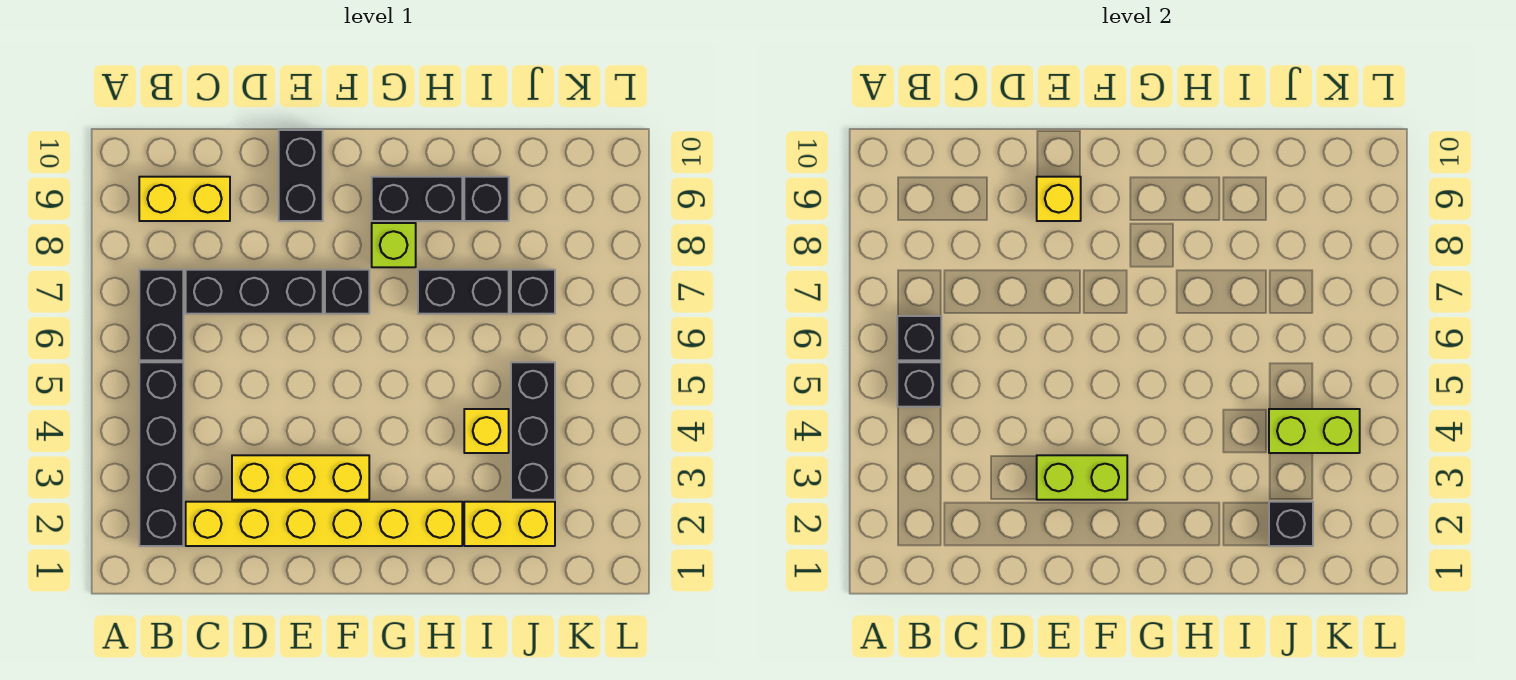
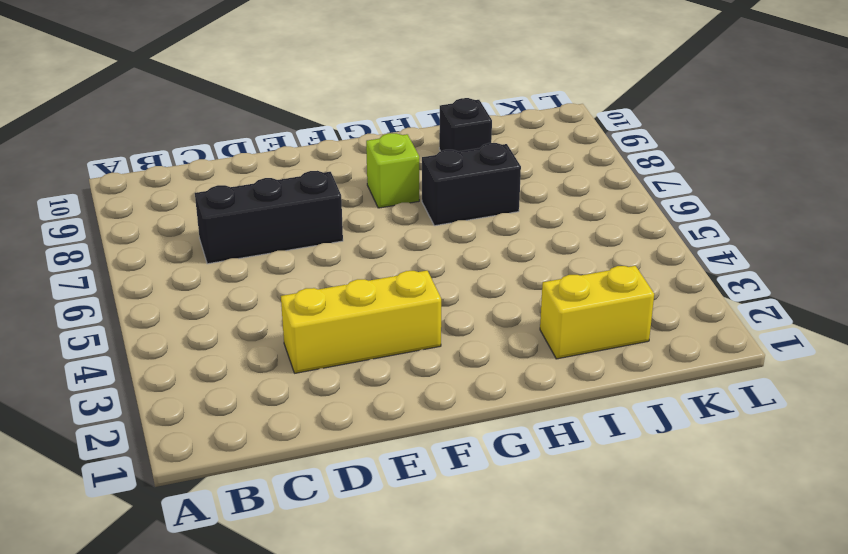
none -> black brick B2:B5 level 1
none -> black brick B6:B7 level 1
none -> yellow brick B9:C9 level 1

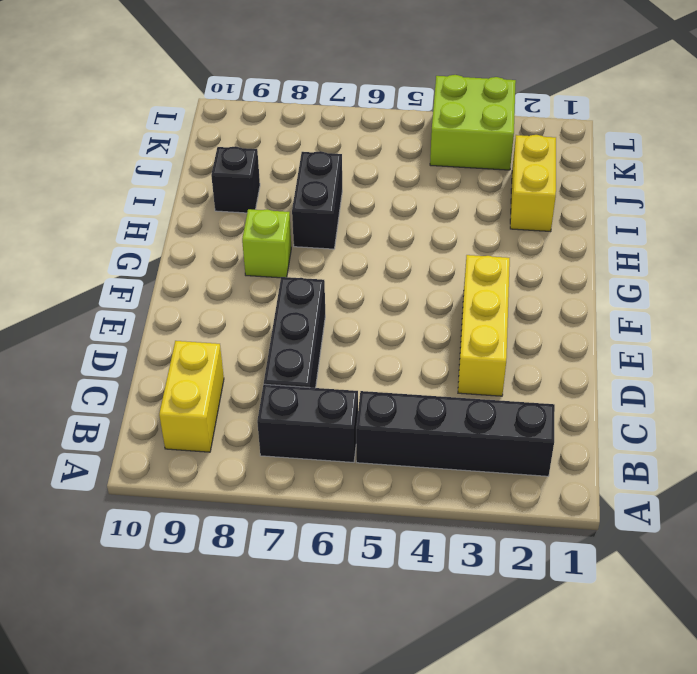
lime brick K3:L4 level 1 -> none
none -> yellow brick C2:H2 level 1
none -> black brick E9:E10 level 1
none -> black brick F7 level 1

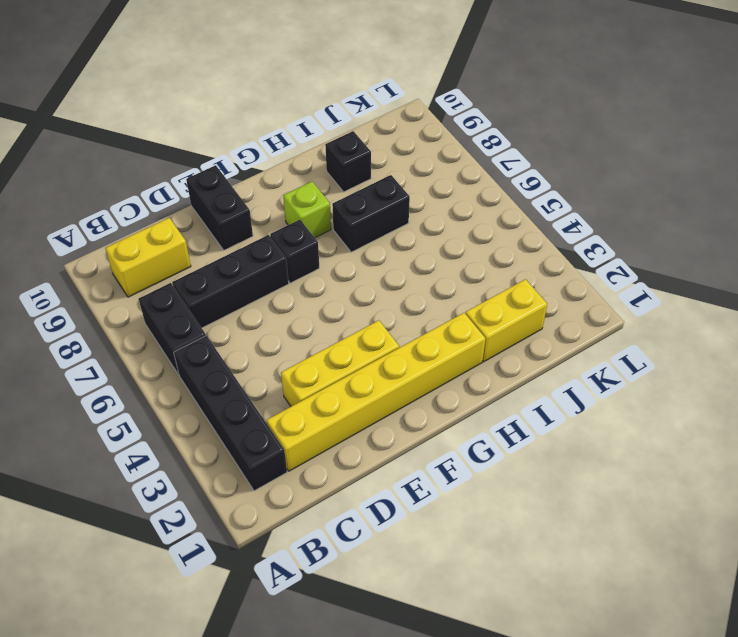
none -> black brick G9:H9 level 1
none -> yellow brick I4 level 1
none -> black brick J3:J5 level 1

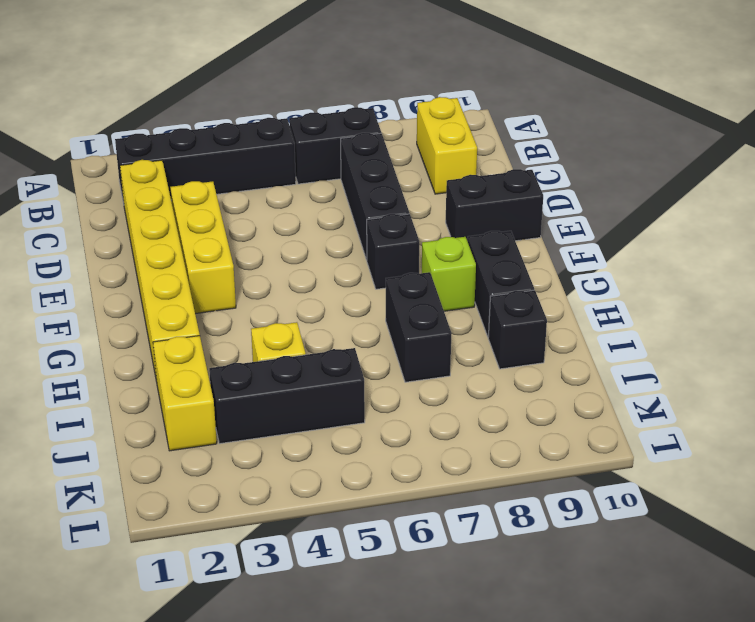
none -> black brick J7 level 1
none -> black brick B5 level 2
none -> black brick B6 level 2

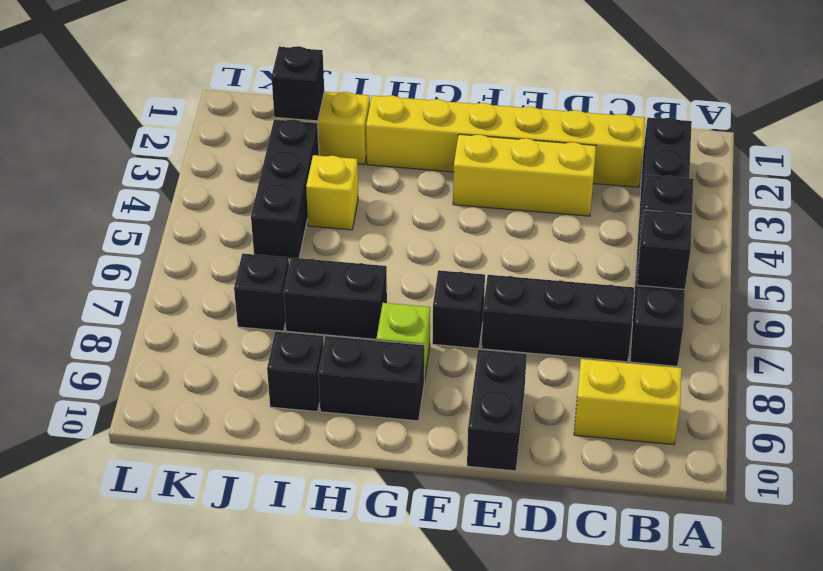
none -> lime brick E3:F3 level 2
none -> yellow brick E9 level 2
none -> lime brick J4:K4 level 2

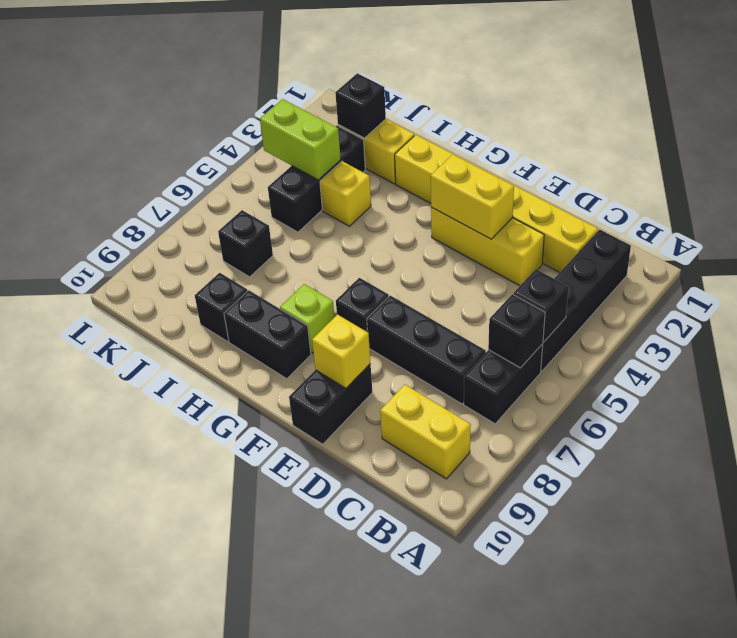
yellow brick E3:F3 level 2 -> lime brick E3:F3 level 2
none -> black brick H7:I7 level 1

